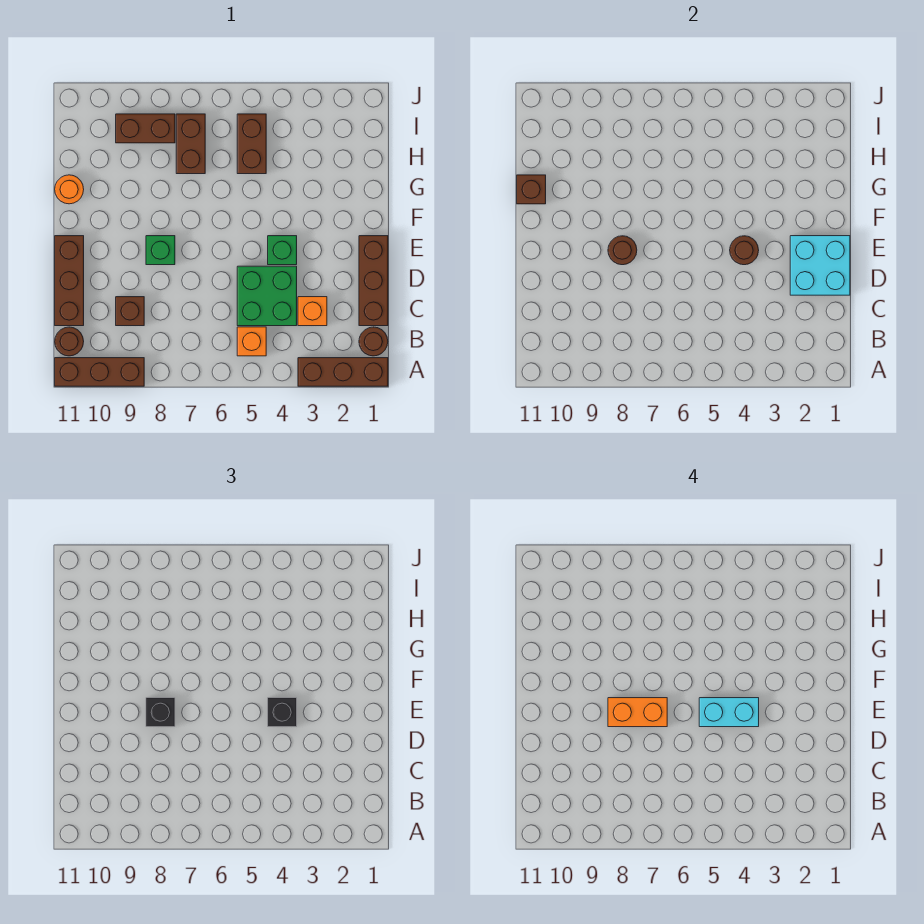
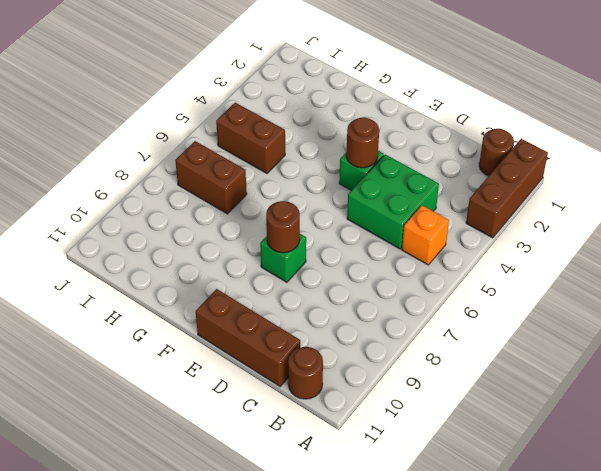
none -> brown brick A9:A11 level 1
none -> brown brick C1:E1 level 1
none -> orange brick C3 level 1

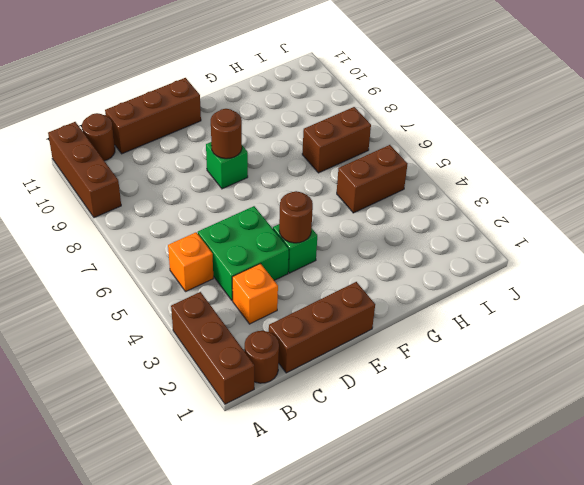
none -> brown brick C9 level 1
none -> orange round brick G11 level 1
none -> brown brick I8:I9 level 1

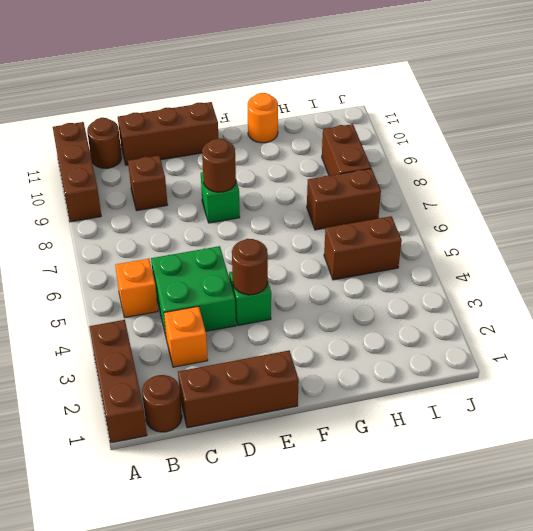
none -> cyan brick D1:E2 level 2
none -> brown brick G11 level 2
none -> black brick E4 level 3

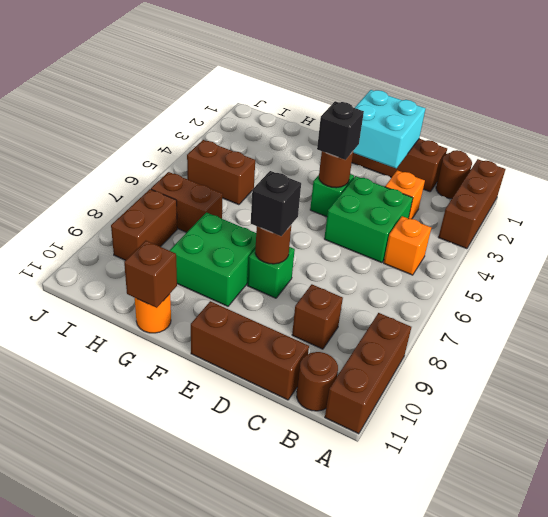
green brick F8:G9 level 1 -> none
none -> cyan brick E4:E5 level 4
none -> orange brick E7:E8 level 4

